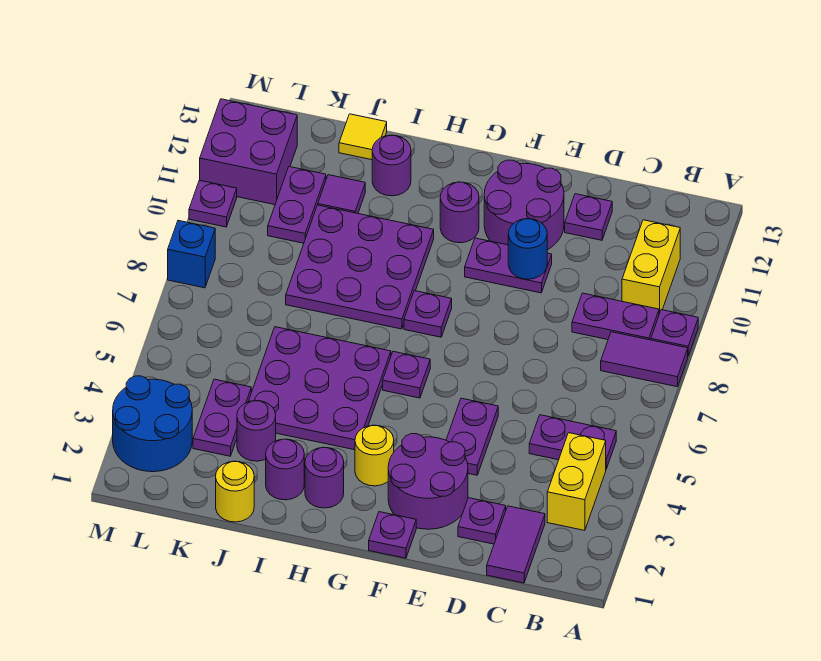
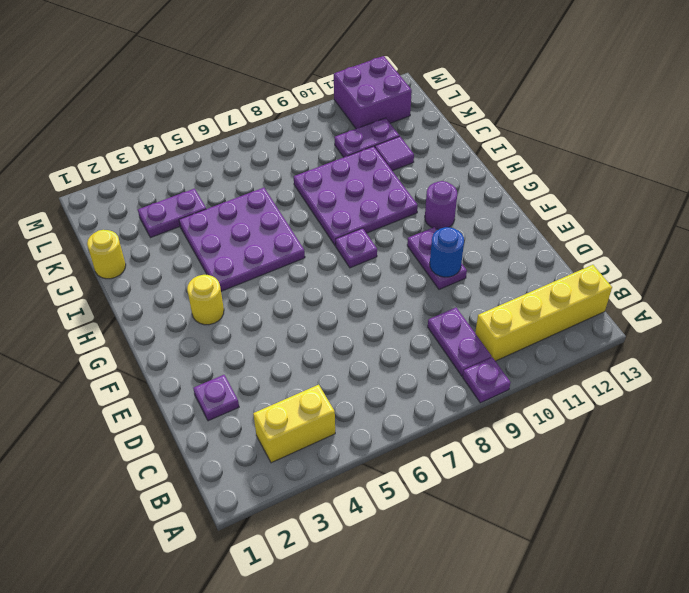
yellow brick B10:B13 level 1 -> yellow brick B10:B11 level 1
none -> purple tile A8:B8 level 1
none -> purple plate B5:C5 level 1
none -> purple tile C1:C2 level 1
none -> purple plate D12 level 1

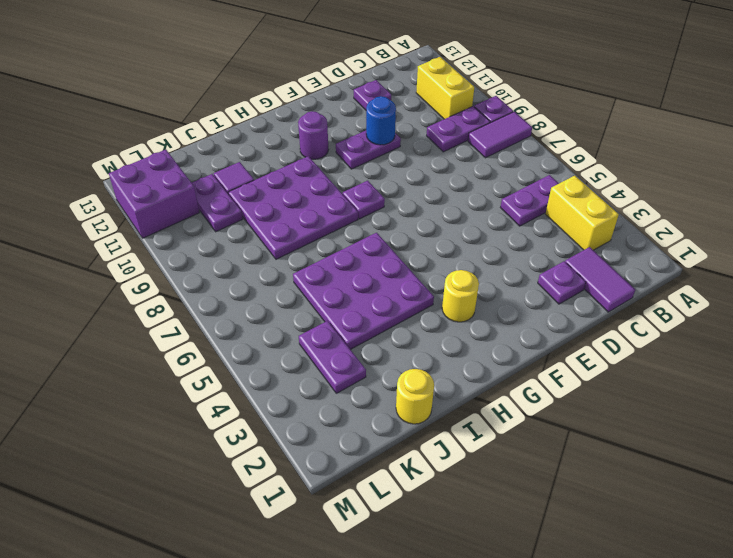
none -> purple round brick E2:F3 level 1
none -> purple plate E4:E5 level 1
none -> purple round brick E11:F12 level 1
none -> purple plate F1 level 1

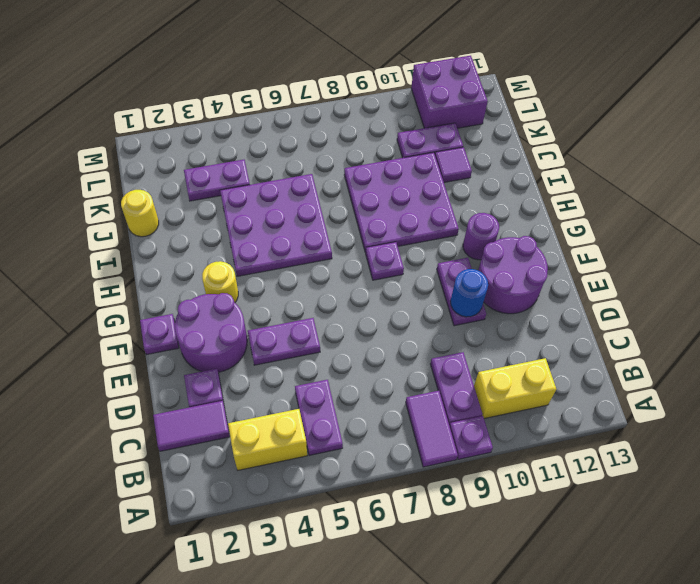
none -> purple plate D12 level 1
none -> purple plate G6 level 1
none -> purple round brick H2 level 1
none -> purple round brick I2 level 1

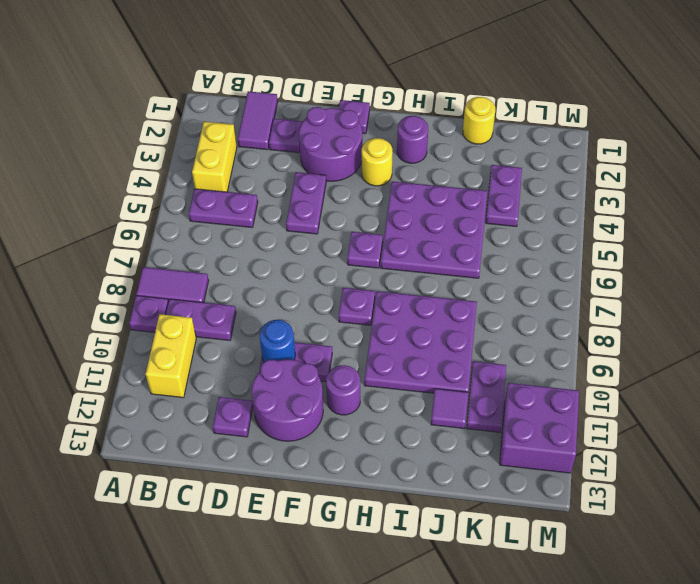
none -> purple round brick I2 level 1
none -> purple round brick I12 level 1
none -> purple round brick J3 level 1
none -> yellow tile J13 level 1

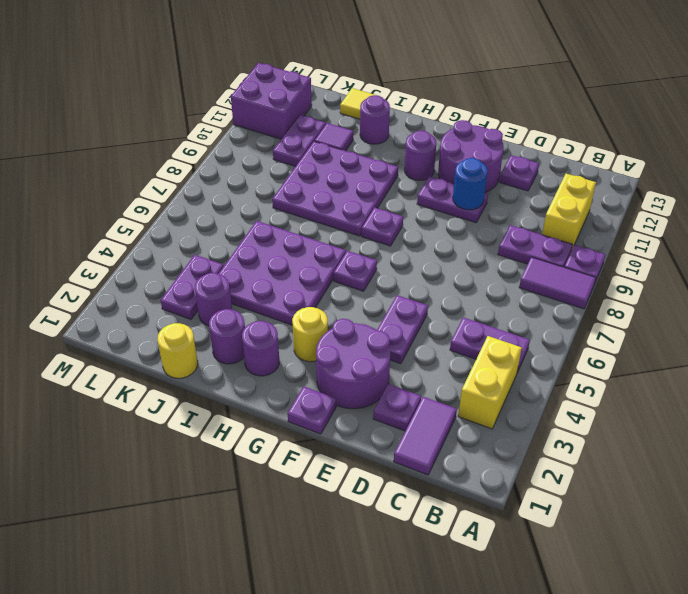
none -> blue round brick L2:M3 level 1
none -> blue brick M8 level 1
none -> purple plate M10 level 1

